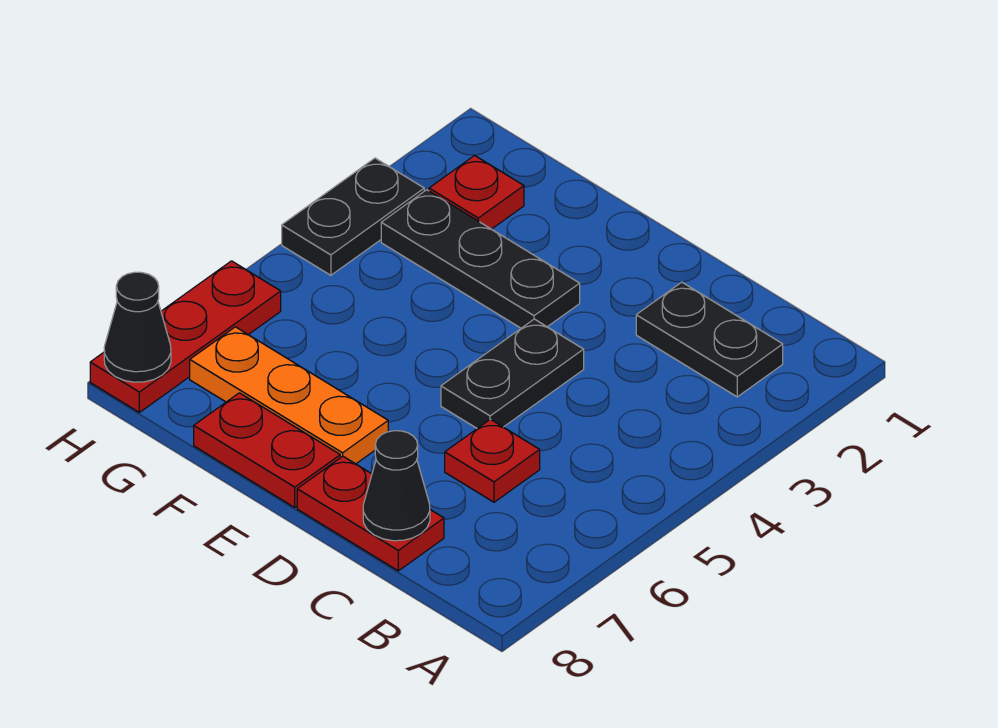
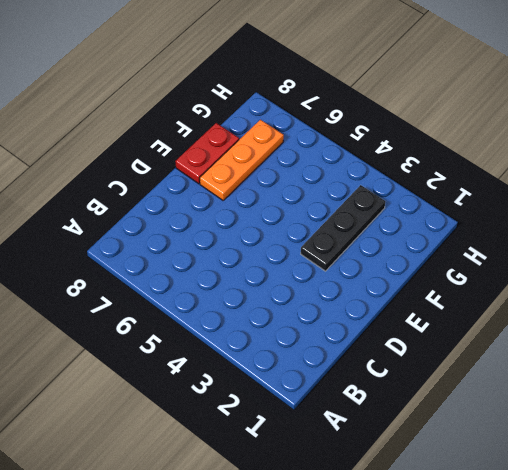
none -> black plate B2:C2 level 1
none -> red plate C6 level 1
none -> red plate C8:D8 level 1

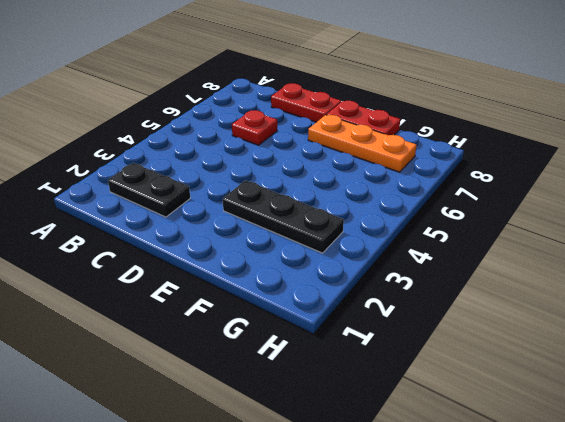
none -> black plate D4:D5 level 1
none -> red plate G2 level 1
none -> black plate H3:H4 level 1

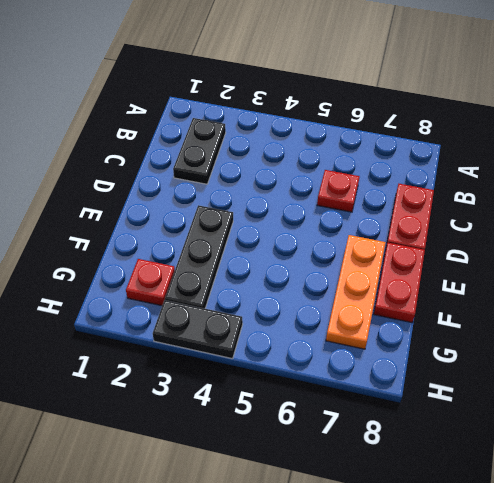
none -> black plate D4:D5 level 1
none -> red plate H6:H8 level 1
none -> black cone C8 level 2

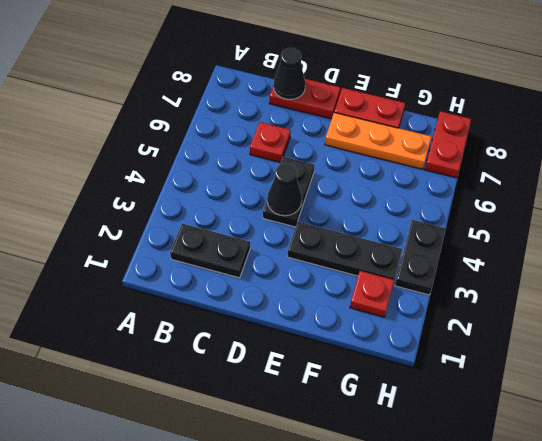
black cone D4 level 2 -> black cone H8 level 2
red plate H7:H8 level 1 -> red plate H6:H8 level 1

